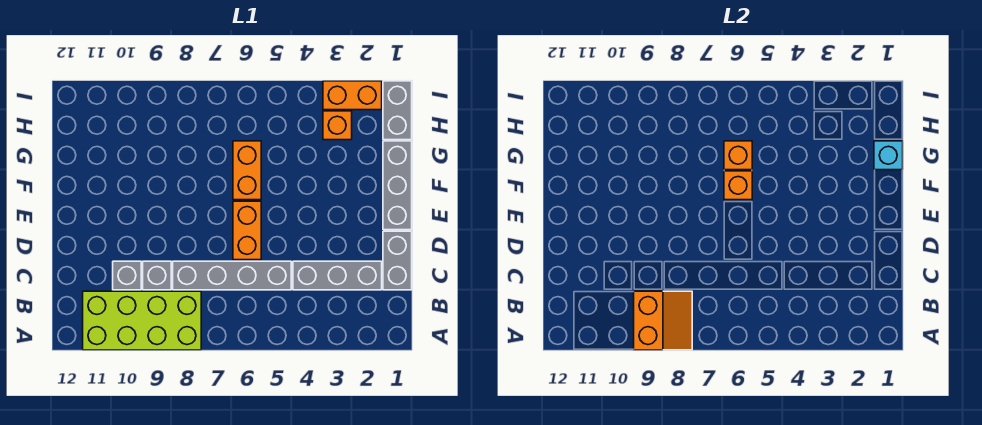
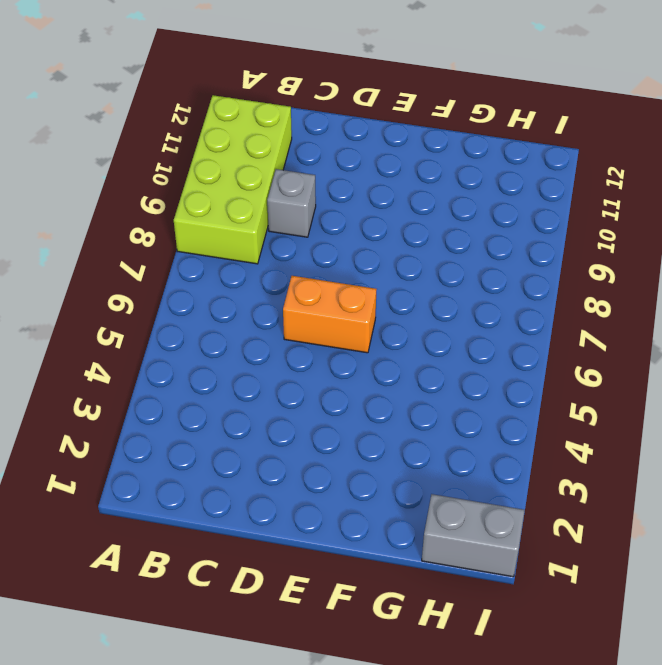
none -> grey brick C1:D1 level 1
none -> grey brick C2:C4 level 1
none -> grey brick C5:C8 level 1

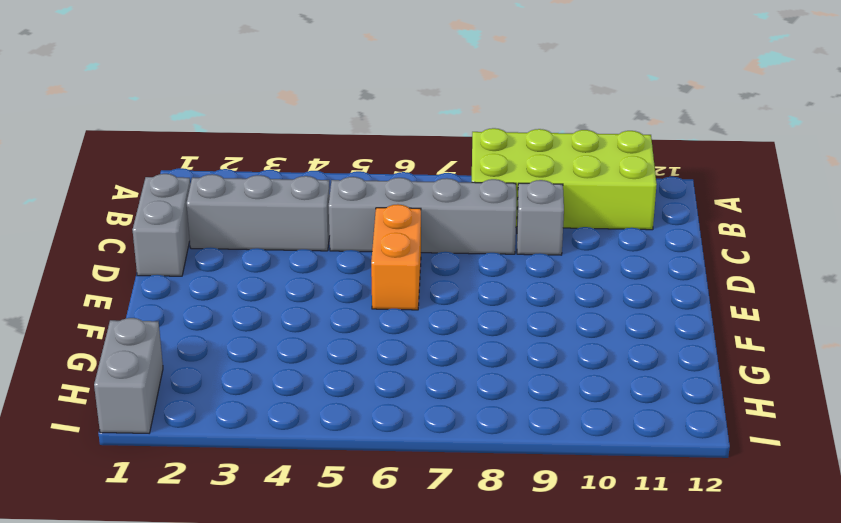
none -> grey brick C10 level 1
none -> grey brick E1:G1 level 1
none -> orange brick F6:G6 level 1

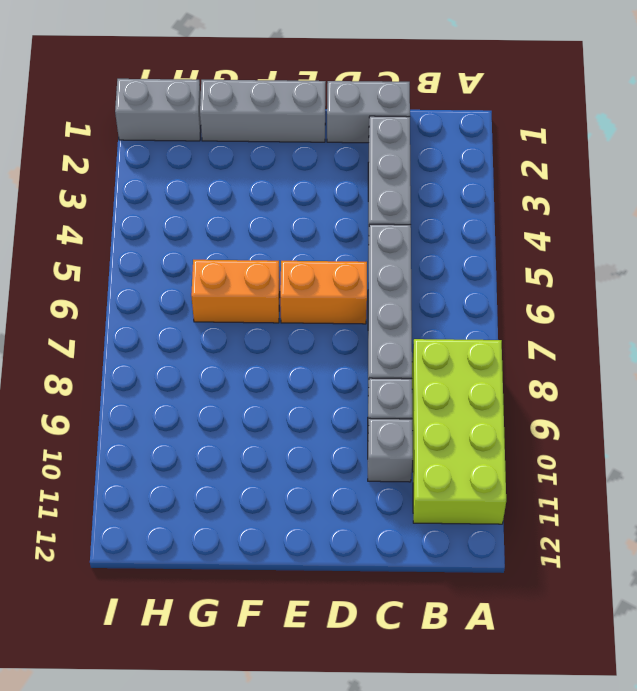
none -> orange brick H3 level 1
none -> orange brick I2:I3 level 1
none -> orange slope A8:B9 level 2 top 9

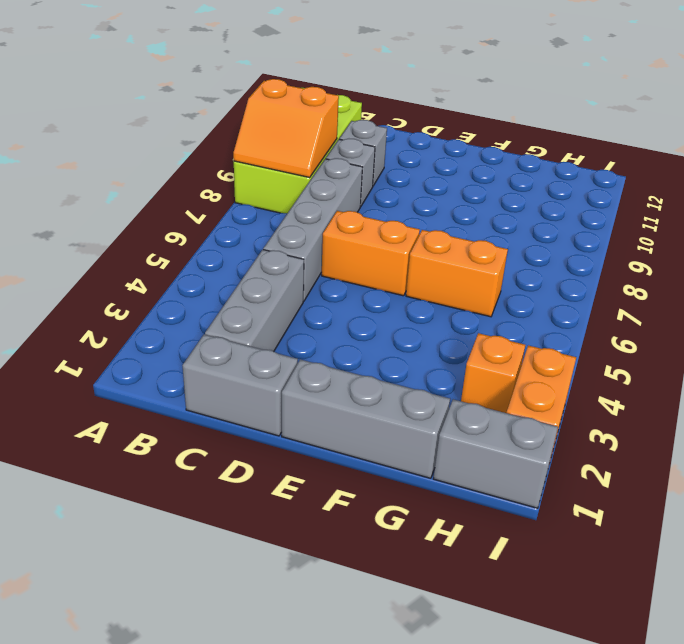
none -> orange brick F6 level 2
none -> cyan brick G1 level 2
none -> orange brick G6 level 2

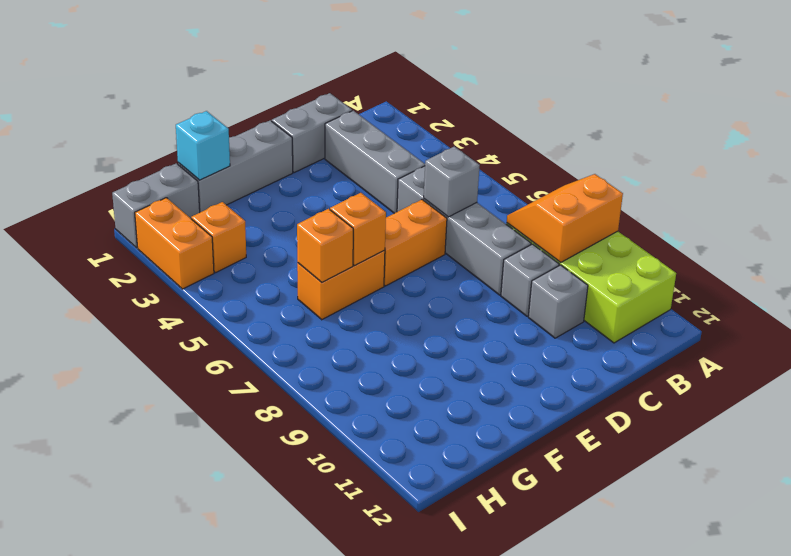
grey brick C6 level 2 -> none

